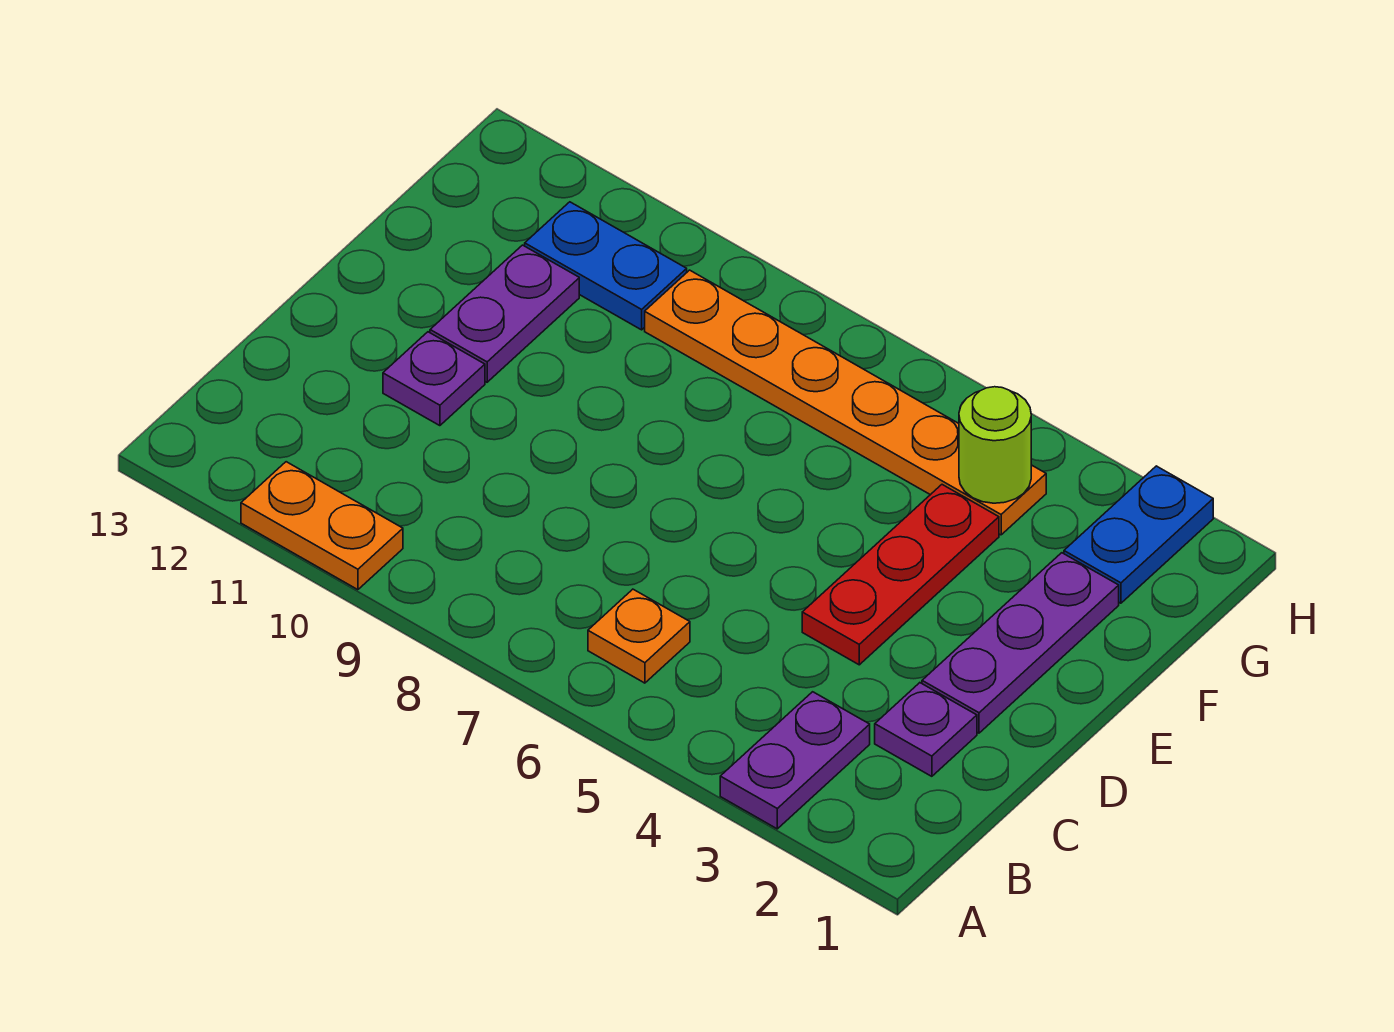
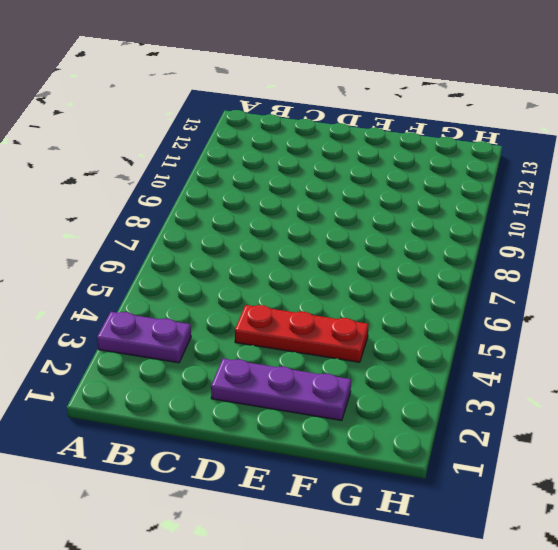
none -> orange plate A10:A11 level 1
none -> orange plate B6 level 1
none -> purple plate C2 level 1

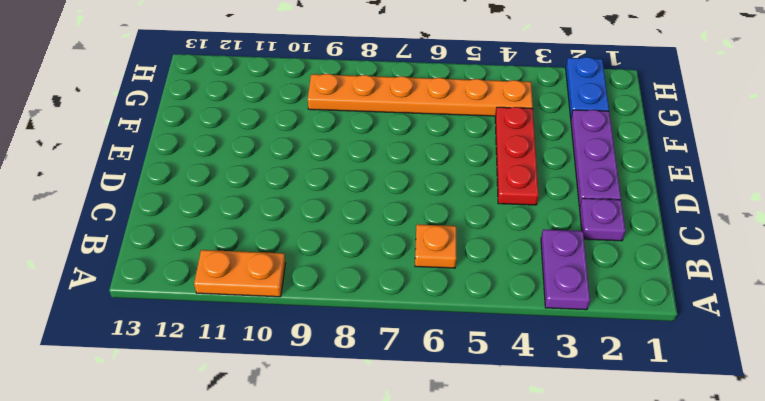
none -> purple plate D11 level 1
none -> purple plate E11:F11 level 1
none -> blue plate G10:G11 level 1

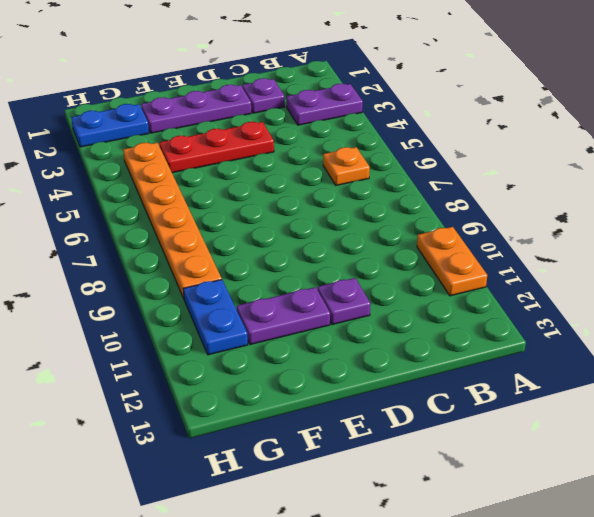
none -> lime round brick G4 level 2

